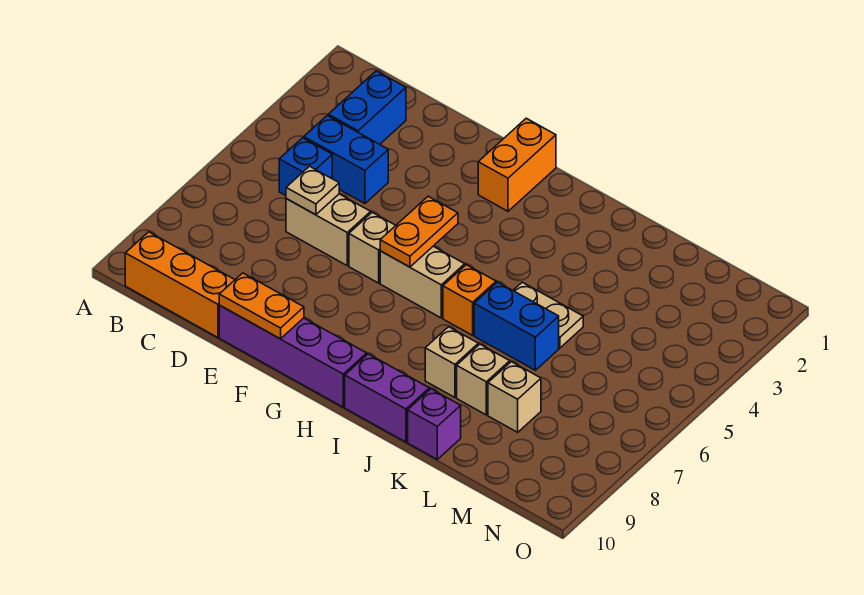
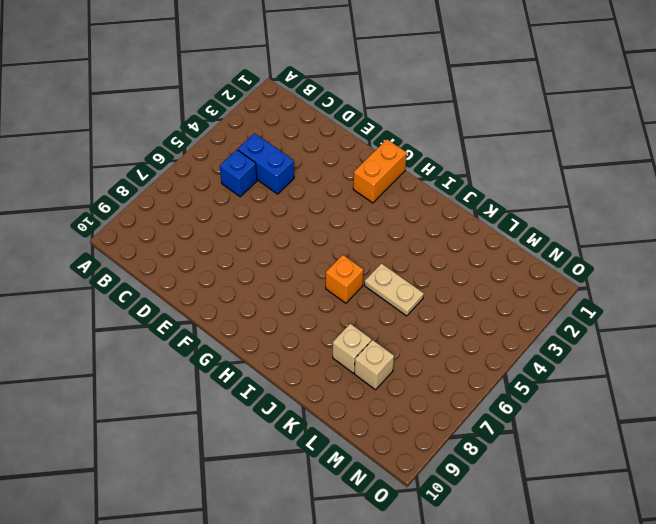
none -> orange brick B10:D10 level 1
none -> blue brick C2:C3 level 1
none -> tan brick D6:E6 level 1

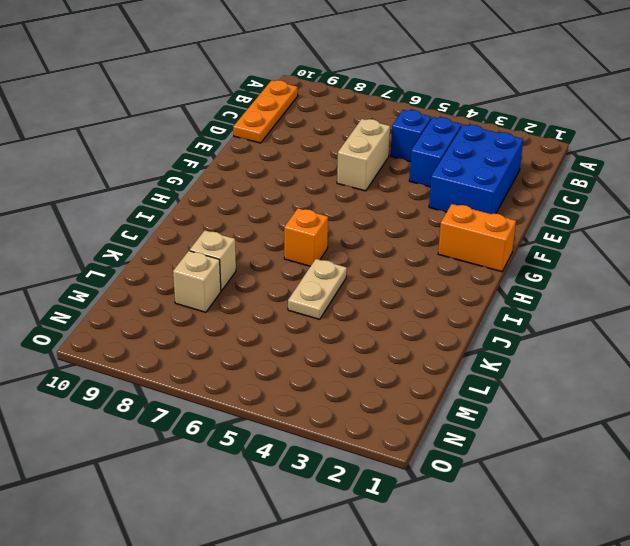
orange plate B10:D10 level 1 -> orange brick B10:D10 level 1
blue brick C2:E3 level 1 -> blue brick C2:C3 level 1
none -> purple brick E10:H10 level 1
none -> tan brick F6 level 1
none -> tan brick G6:H6 level 1

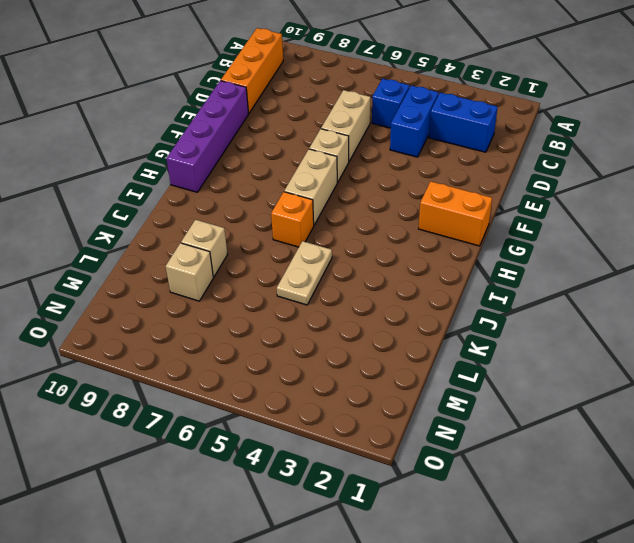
none -> purple brick I10:J10 level 1
none -> blue brick J6:K6 level 1
none -> tan brick J8 level 1

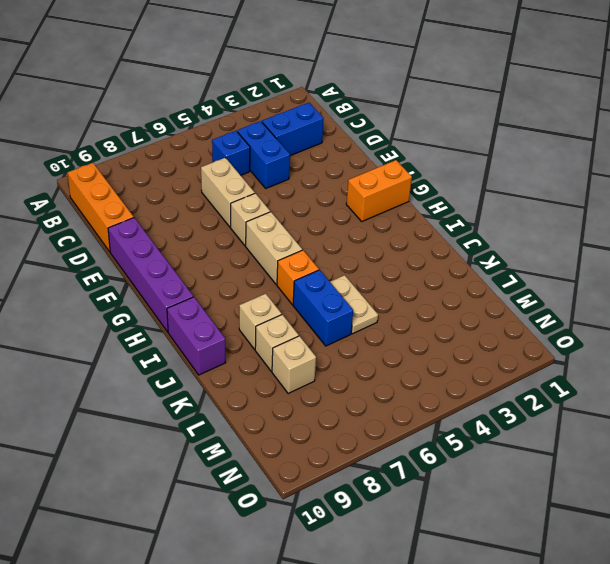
none -> purple brick K10 level 1
none -> tan plate D6 level 2
none -> orange plate E10:F10 level 2

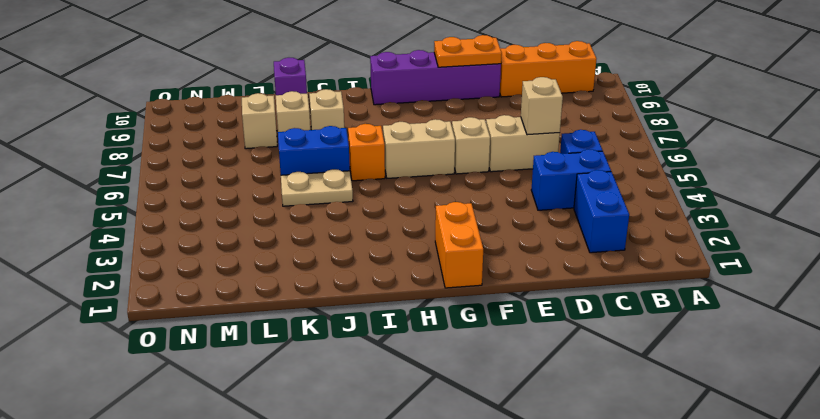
tan brick D6 level 2 -> tan plate D6 level 2
none -> purple brick I10:J10 level 1
none -> orange plate G5:G6 level 2

